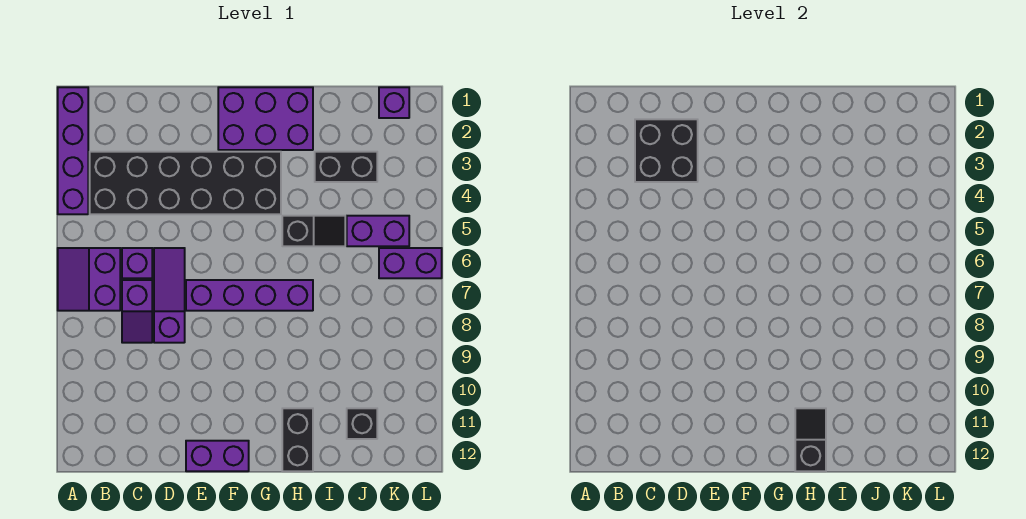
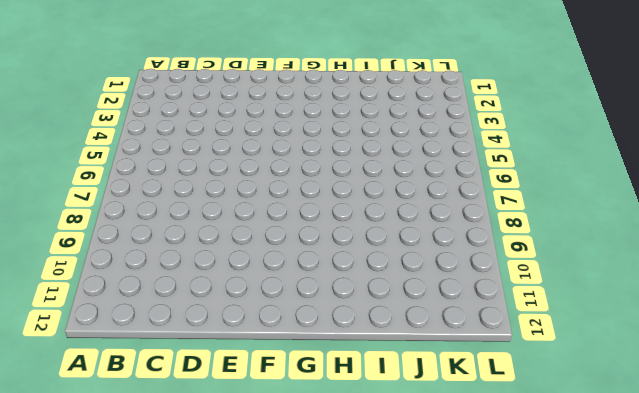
none -> purple brick A1:A4 level 1
none -> purple slope A6:B7 level 1 top B
none -> black brick B3:G4 level 1

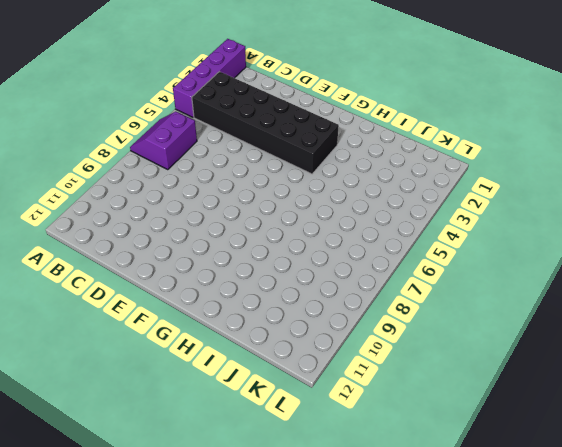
none -> purple brick C6 level 1
none -> purple slope C7:C8 level 1 top 7
none -> purple slope D6:D8 level 1 top 8

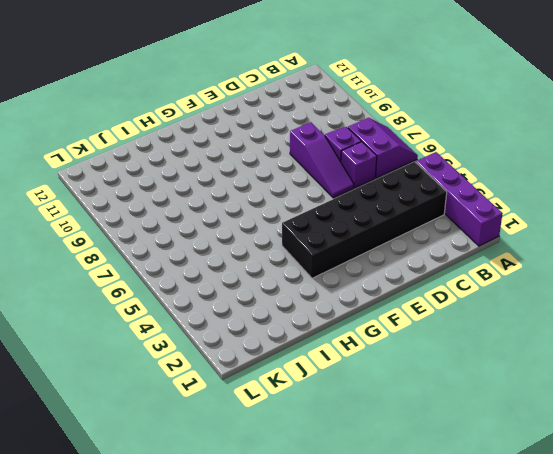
none -> purple brick E7:H7 level 1
none -> purple brick E12:F12 level 1
none -> purple brick F1:H2 level 1

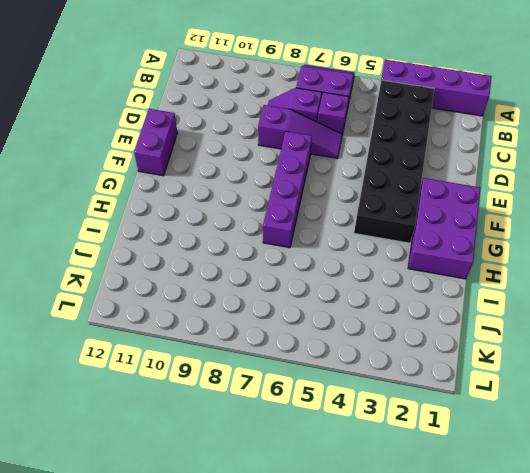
none -> black slope H5:I5 level 1 top H
none -> black brick H11:H12 level 1
none -> black brick I3:J3 level 1

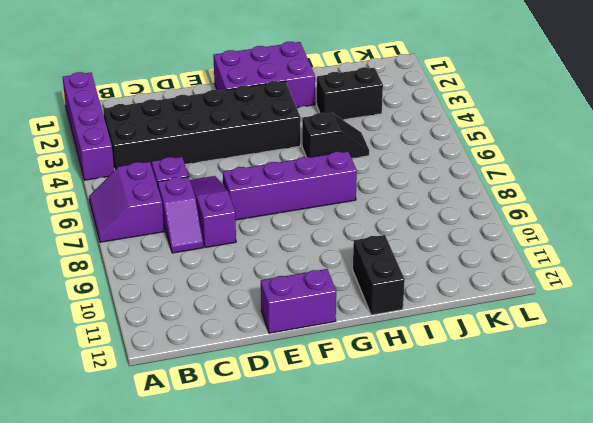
none -> purple brick J5:K5 level 1
none -> black brick J11 level 1
none -> purple brick K1 level 1

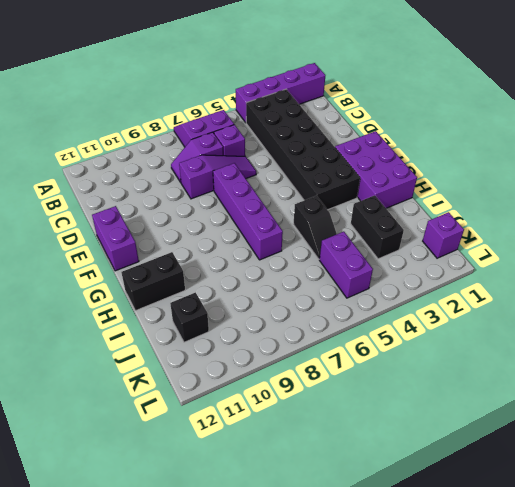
none -> purple brick K6:L6 level 1
none -> black brick C2:D3 level 2
none -> black slope H11:H12 level 2 top 12

